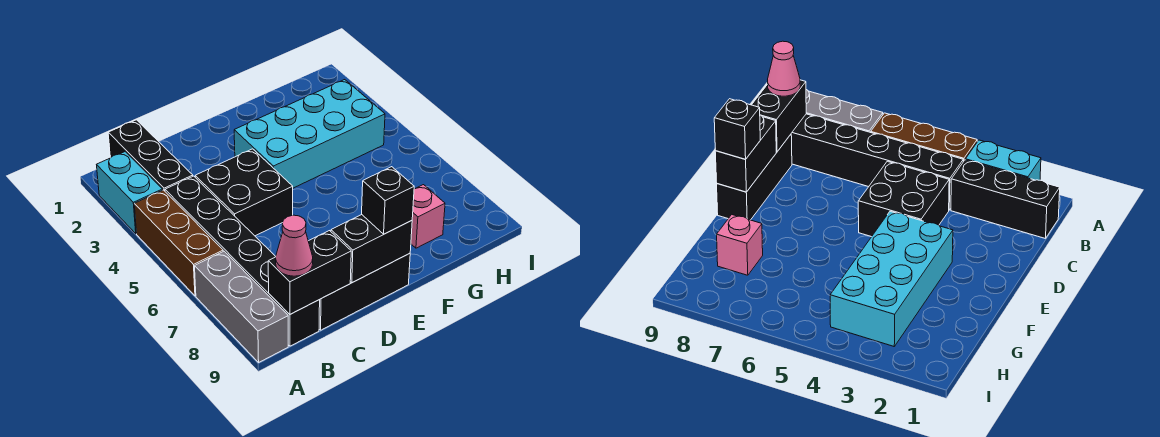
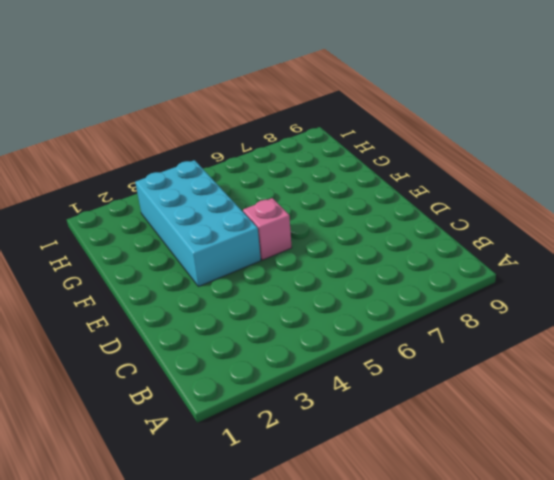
pink brick E5 level 1 -> pink brick G8 level 1
none -> cyan brick A2:A3 level 1
none -> brown brick A4:A6 level 1
none -> grey brick A7:A9 level 1

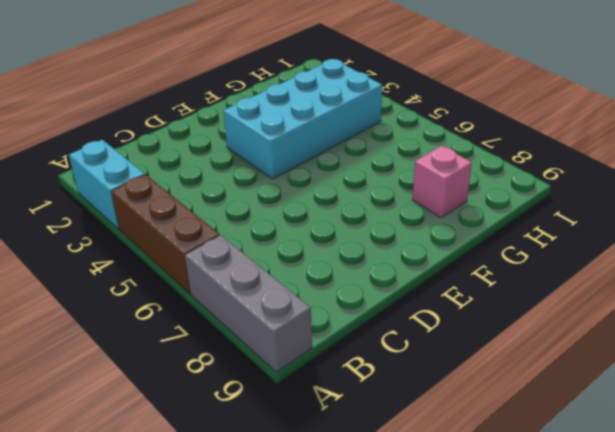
none -> black brick B1:B3 level 1
none -> black brick B4:B9 level 1
none -> black brick C4:D5 level 1

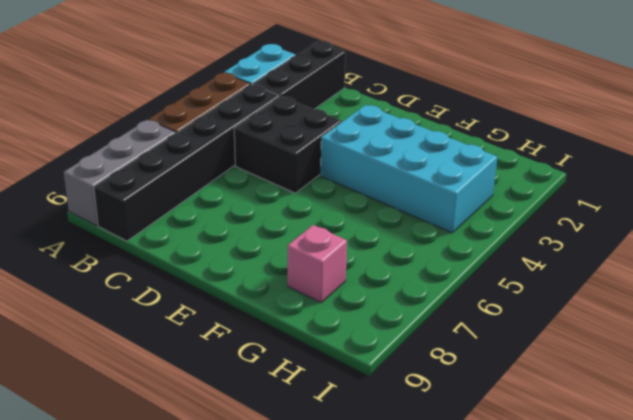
none -> black brick C9:E9 level 1
none -> black brick B9:C9 level 2
none -> black brick D9:E9 level 2

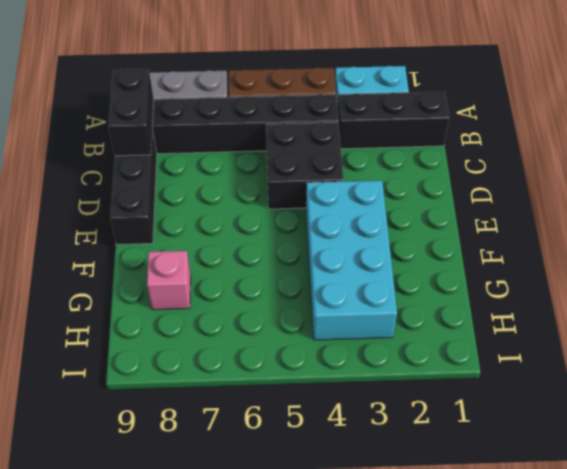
none -> black brick D9:E9 level 2
none -> pink cone B9 level 3
none -> black brick E9 level 3

